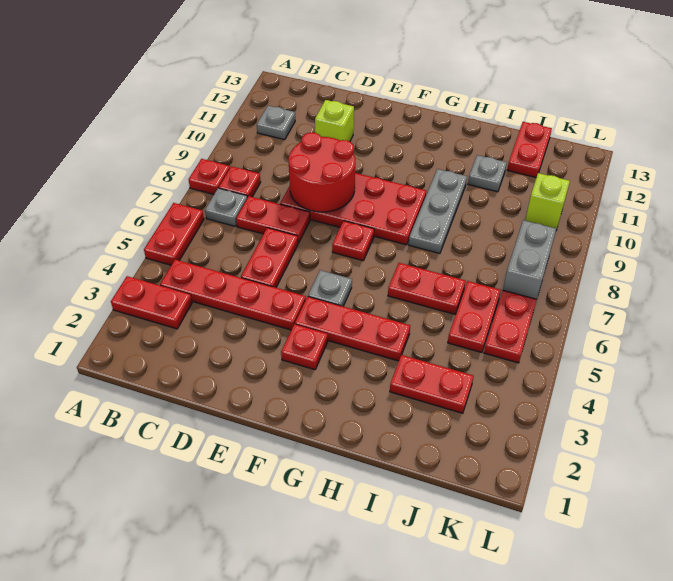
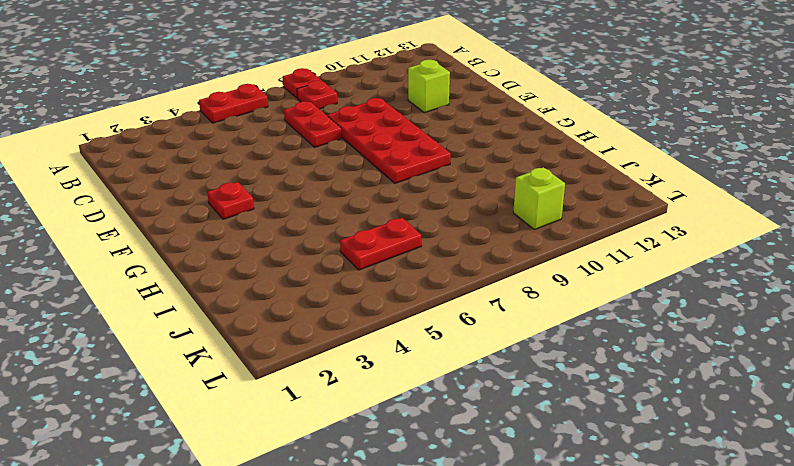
none -> red plate A3:B3 level 1
none -> red plate B4:E4 level 1
none -> grey plate B7 level 1

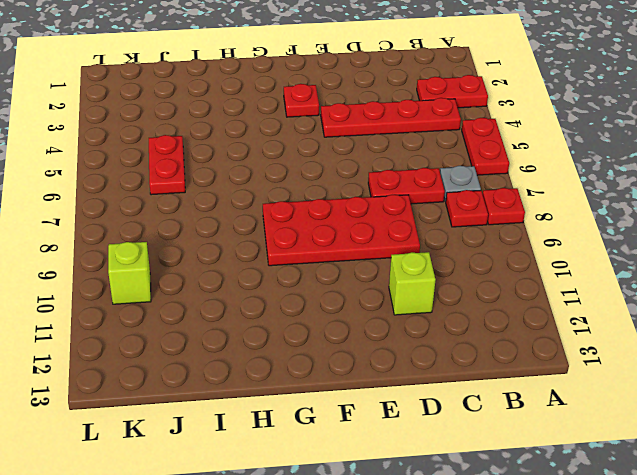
none -> grey plate B11 level 1
none -> red plate D5:D6 level 1
none -> red plate F4:H4 level 1

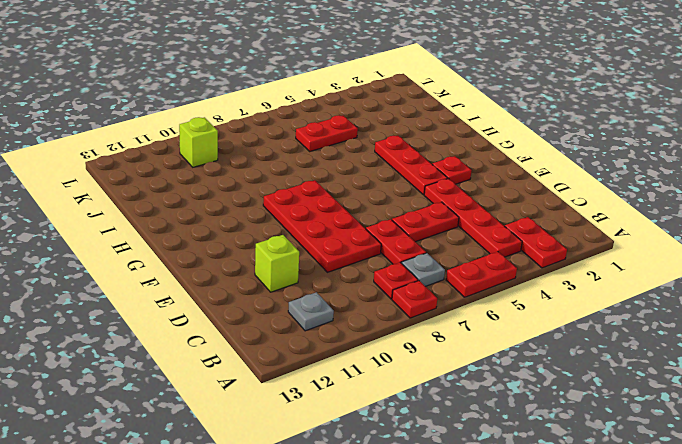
none -> grey plate F5 level 1
none -> red plate F7 level 1
none -> red plate H6:I6 level 1

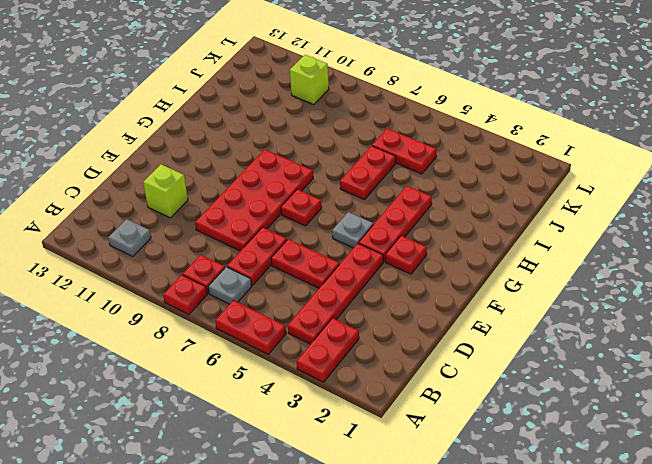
none -> grey plate H8:H10 level 1
none -> red plate I3:J3 level 1
none -> grey plate I11 level 1

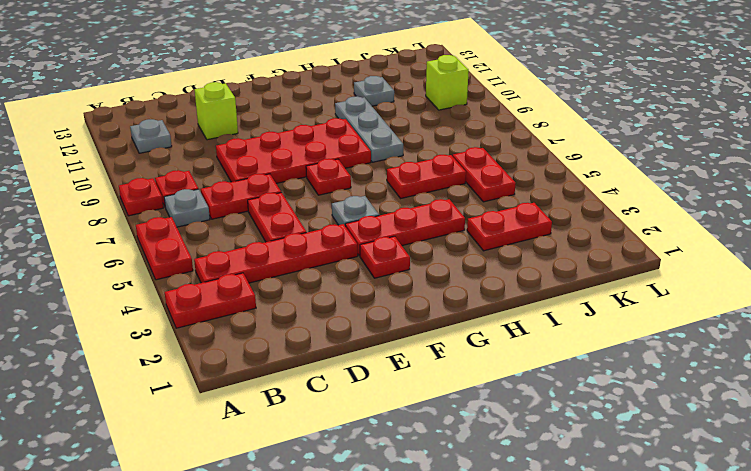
none -> red plate J12:J13 level 1
none -> red plate K5:K6 level 1
none -> grey brick K7:K8 level 1

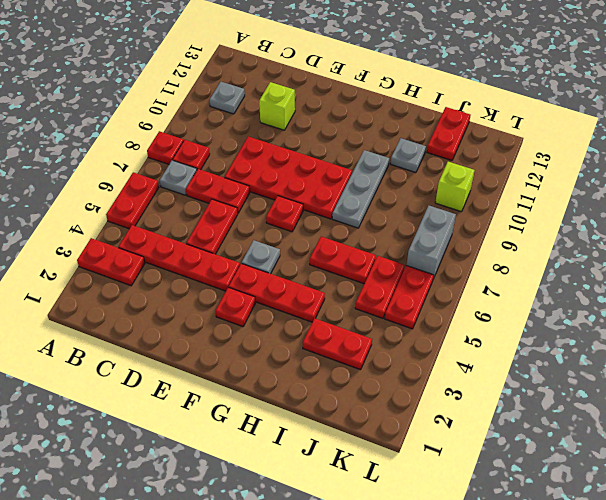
none -> red round brick D8:E9 level 2

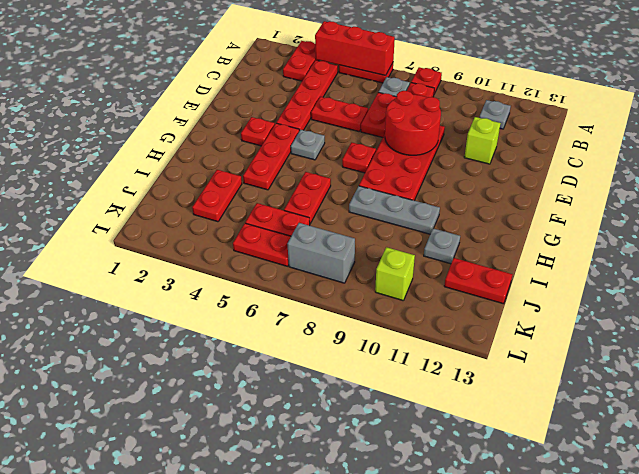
red brick A4:A6 level 2 -> none

